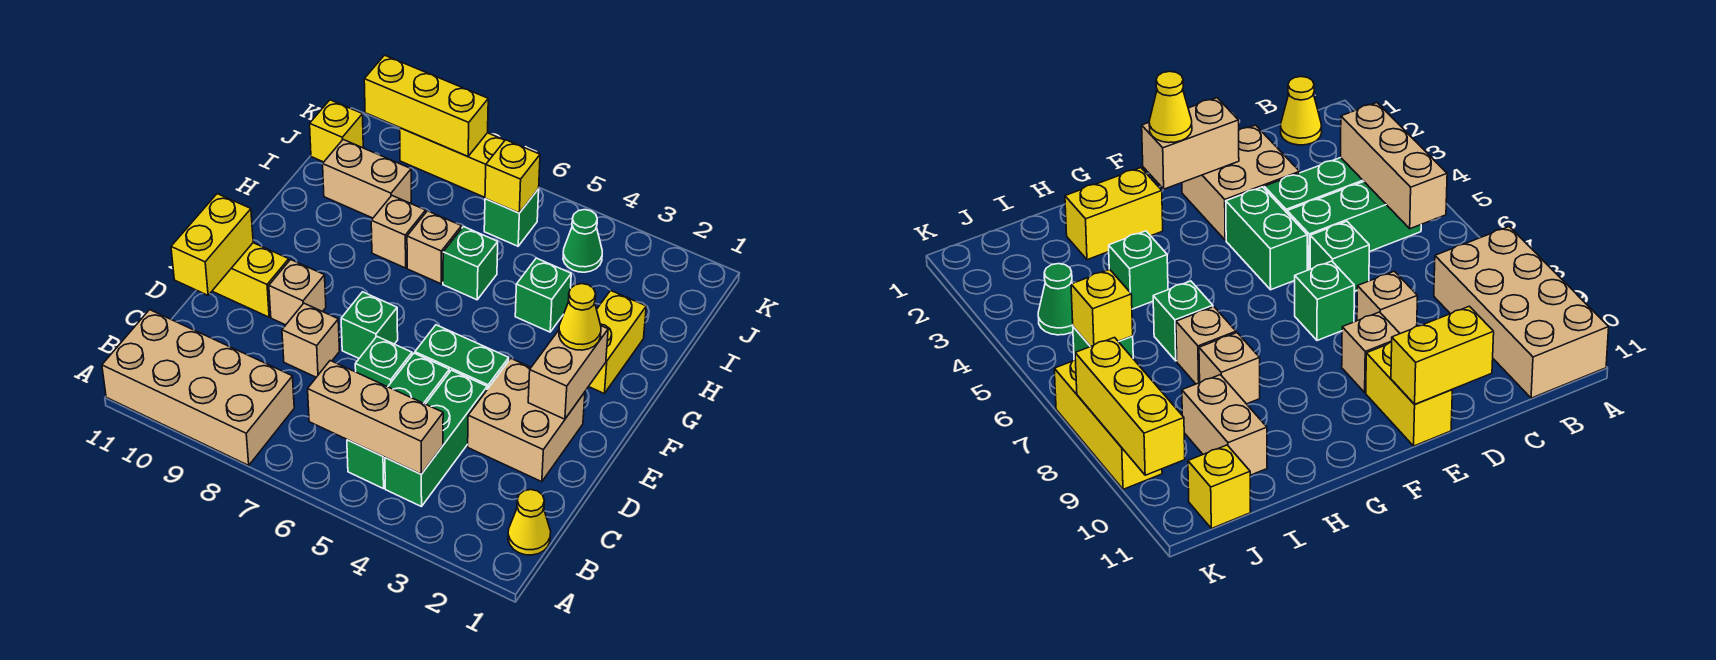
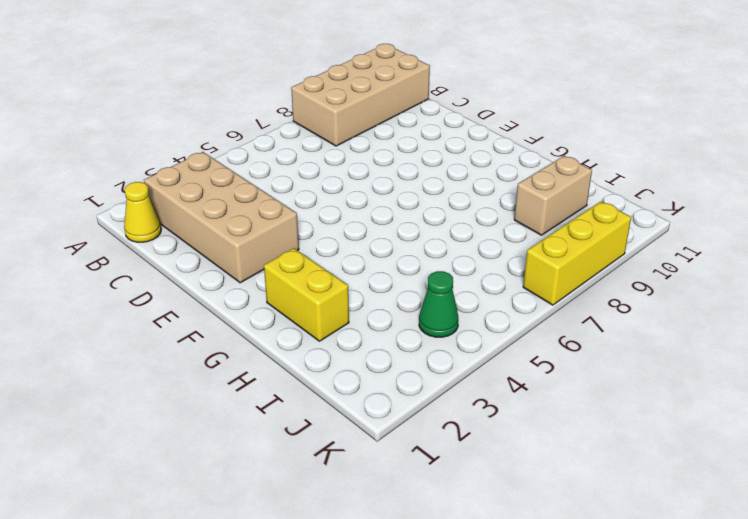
tan brick B2:E3 level 1 -> tan brick D2:E3 level 1
none -> green brick B4:D4 level 1
none -> green brick B5:D5 level 1
none -> green brick D6 level 1

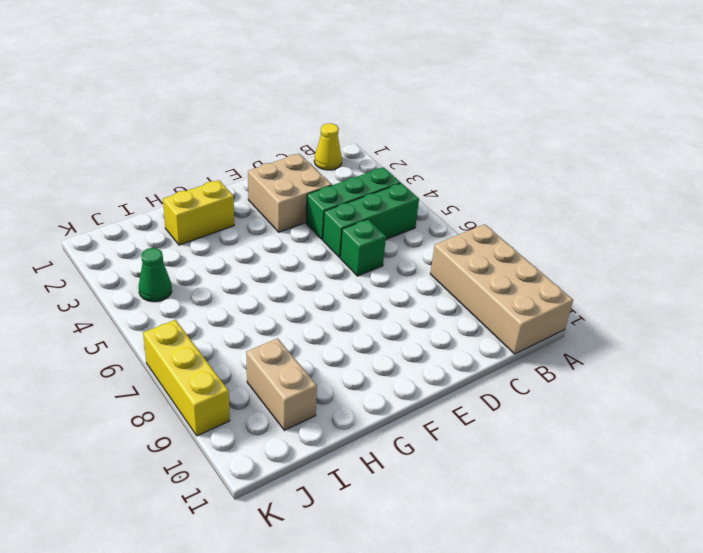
none -> tan brick D8 level 1
none -> green brick E4:E5 level 1
none -> green brick E7 level 1

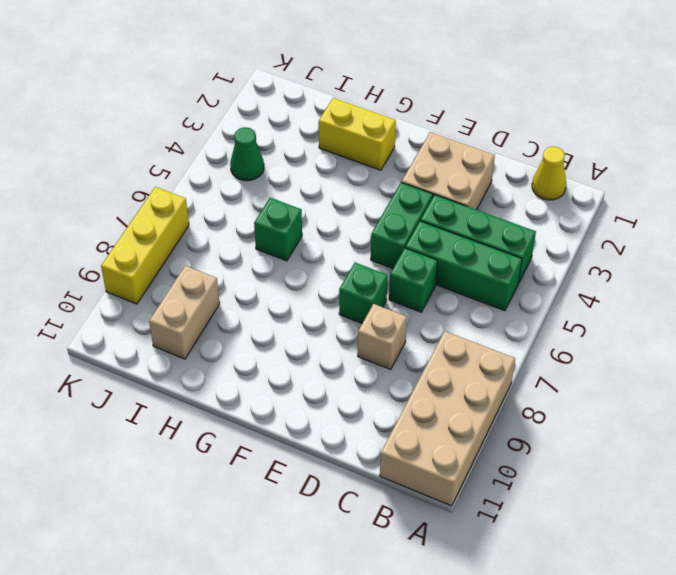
none -> tan brick E9 level 1
none -> yellow brick E10:E11 level 1
none -> green brick H4 level 1

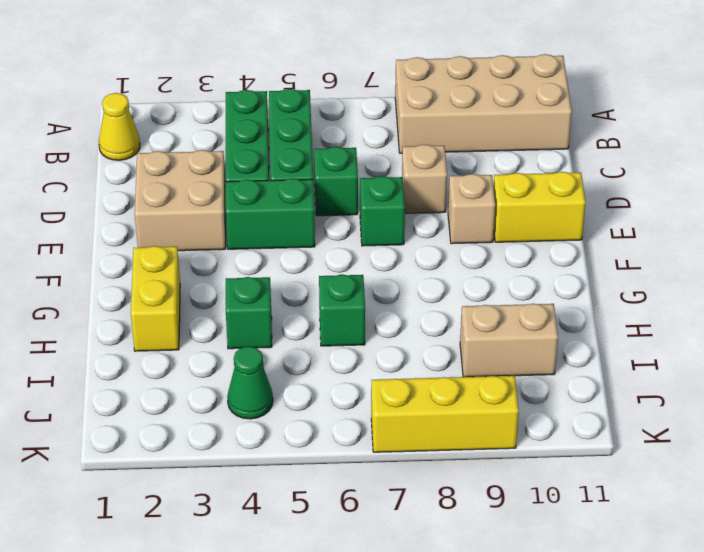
none -> tan brick H7 level 1
none -> tan brick H8 level 1
none -> green brick J6 level 1

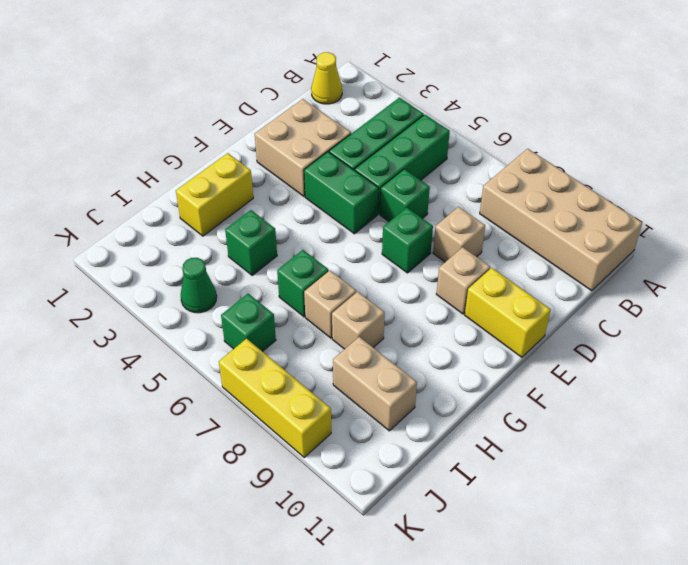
none -> yellow brick J11 level 1
none -> tan brick B4:B6 level 2
none -> yellow brick D11:E11 level 2

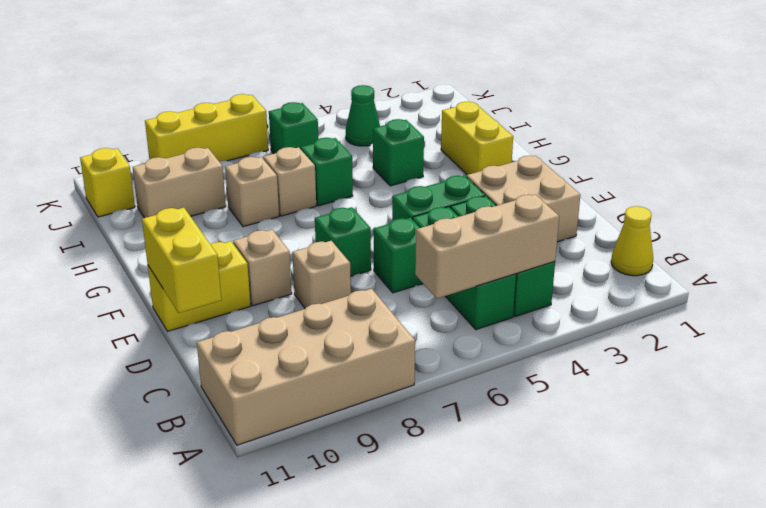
none -> tan brick E2:F2 level 2
none -> yellow brick J6 level 2
none -> yellow brick K8:K10 level 2

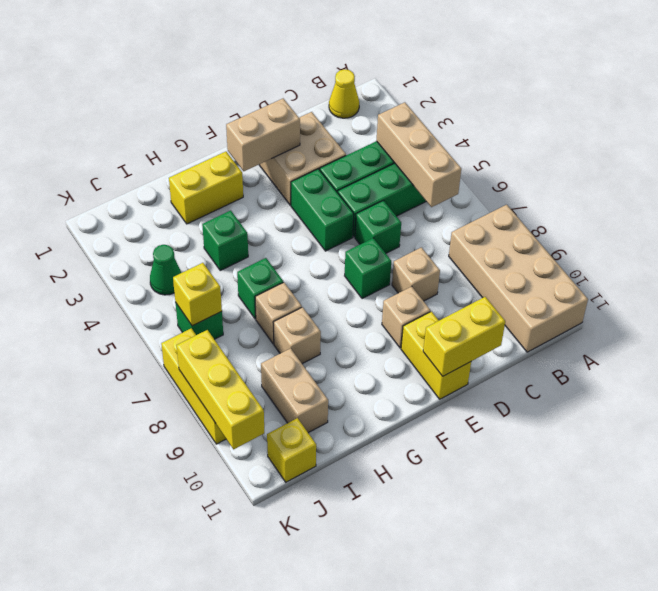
none -> yellow cone F2 level 3

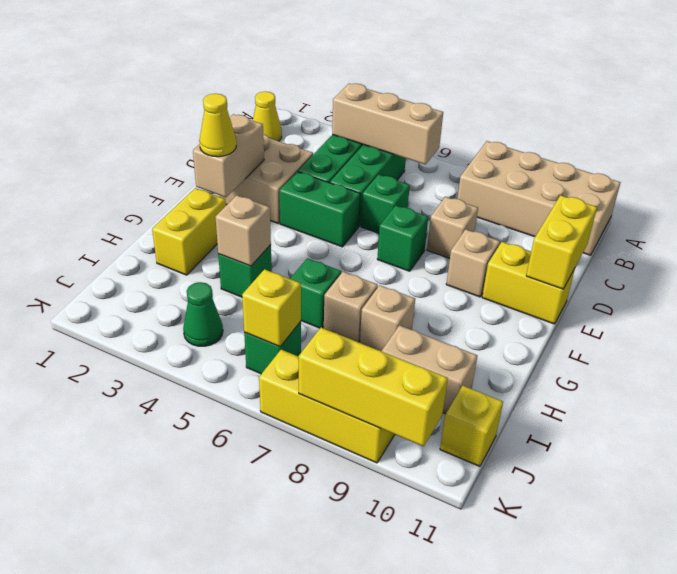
tan brick H4 level 2 -> none

